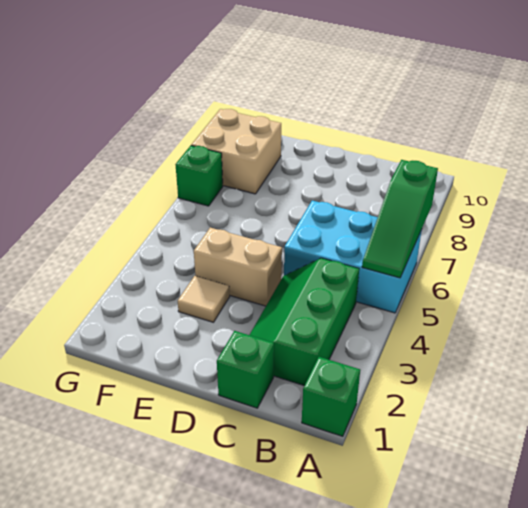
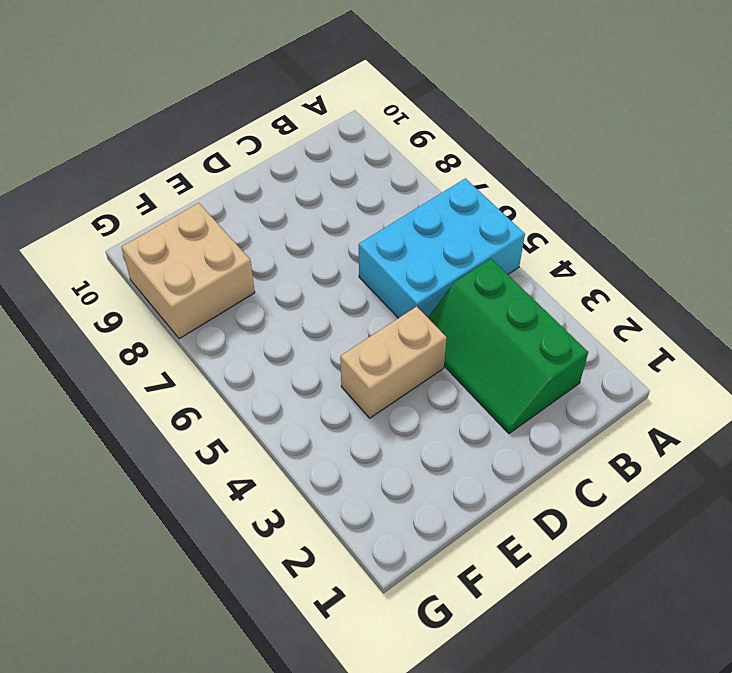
none -> green brick A1 level 1
none -> green brick C1 level 1

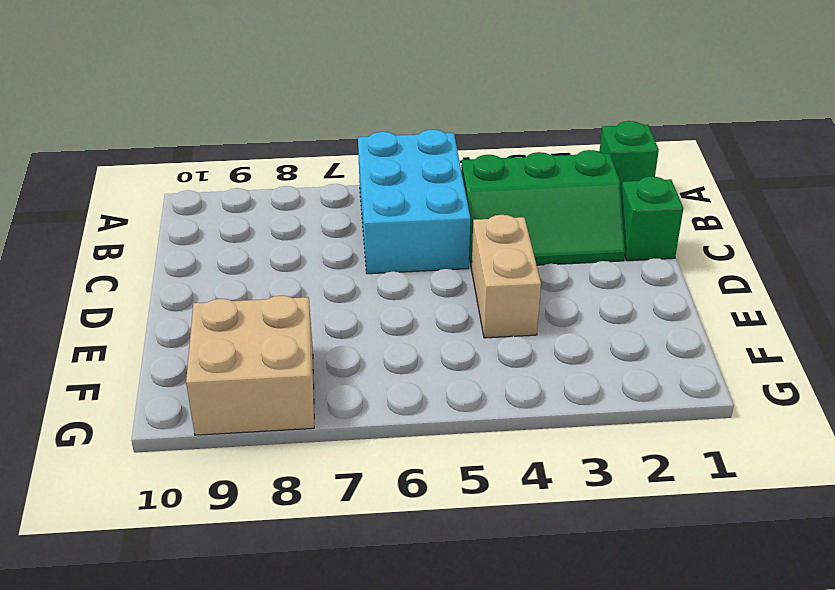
none -> tan tile E3 level 1
none -> green brick G7 level 1

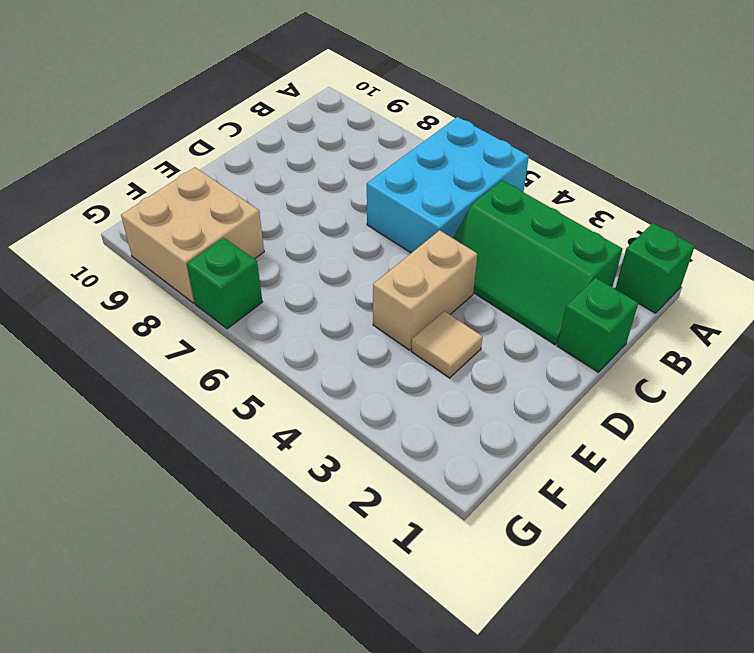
none -> green slope A5:A7 level 2 top 7

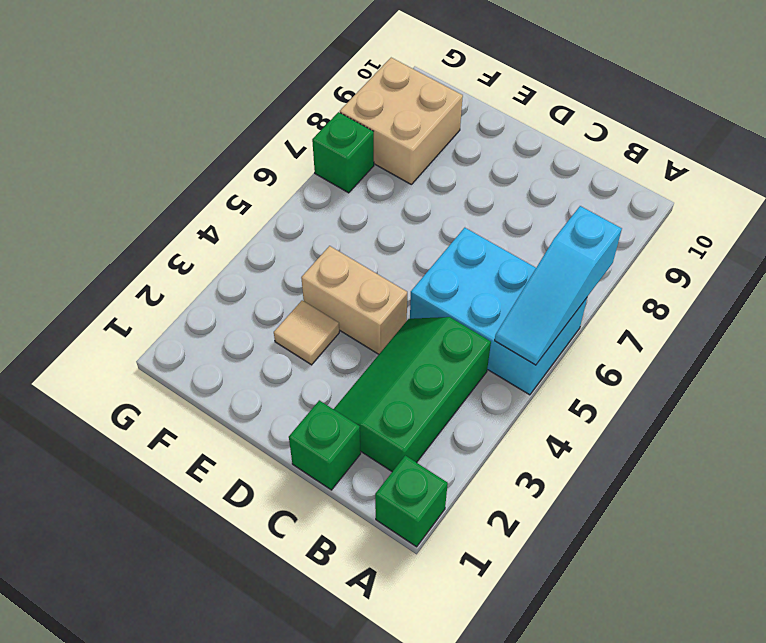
cyan slope A5:A7 level 2 top 7 -> green slope A5:A7 level 2 top 7

